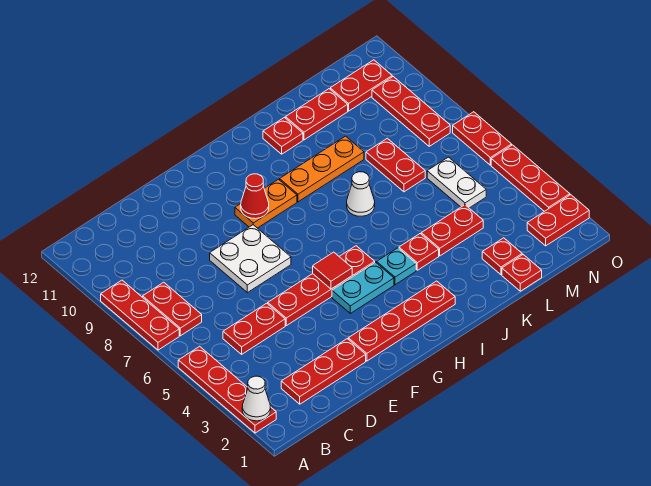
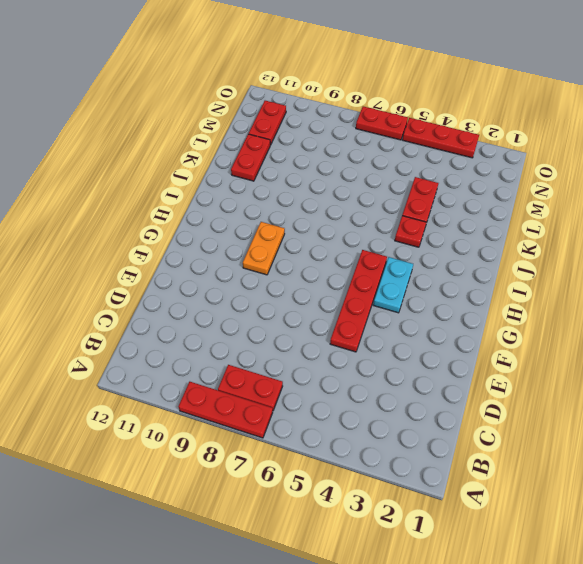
none -> red plate A2:A5 level 1
none -> red plate C2:E2 level 1
none -> red plate C5:D5 level 1

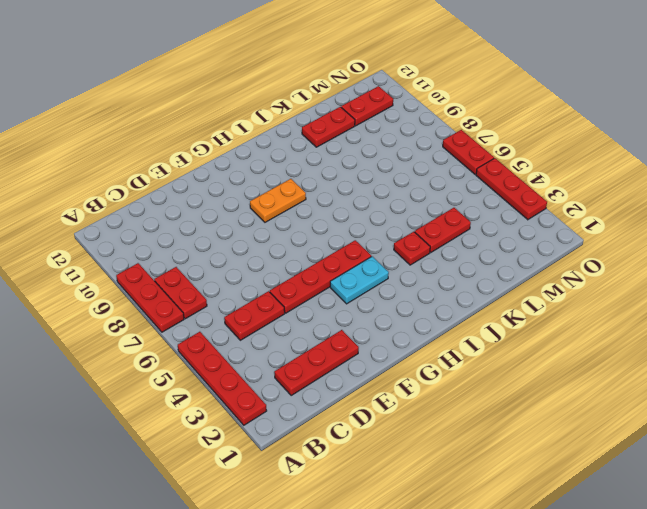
none -> white plate E7:F8 level 1
none -> red plate F2:I2 level 1
none -> cyan plate I4 level 1

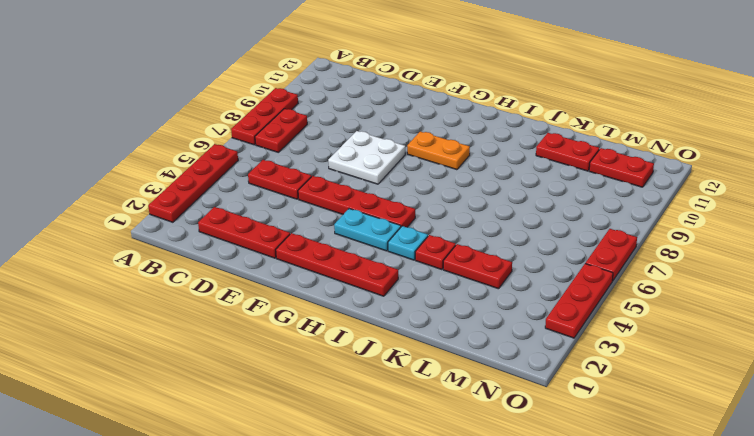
none -> orange plate I9:K9 level 1
none -> white cone J7 level 1
none -> red plate J11 level 1

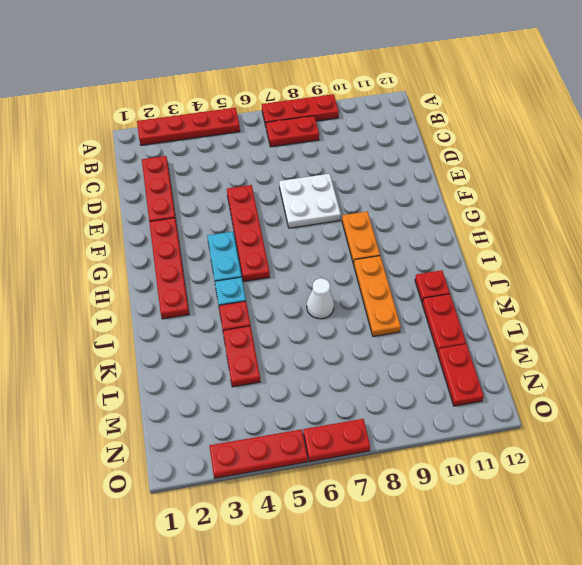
none -> red plate C5:D5 level 1
none -> red plate L1 level 1
none -> red plate L2 level 1

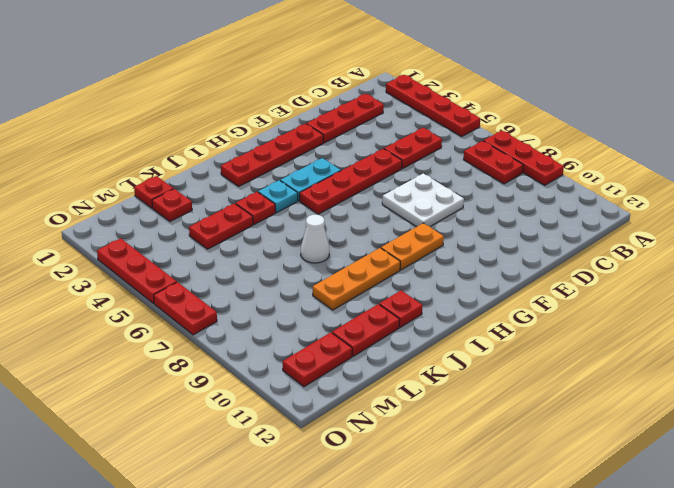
none -> red plate L7:L8 level 1
none -> white plate M5:M6 level 1
none -> red plate N2:O2 level 1

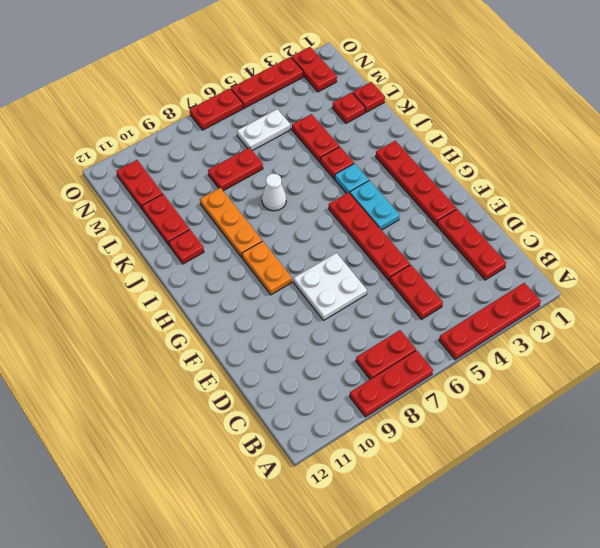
none -> red plate N8:N10 level 1
none -> white cone A2 level 2
none -> red tile G5 level 2

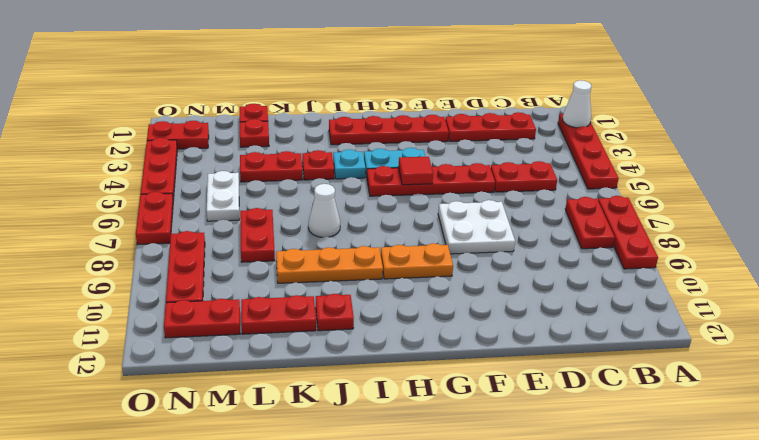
none -> red cone G9 level 2

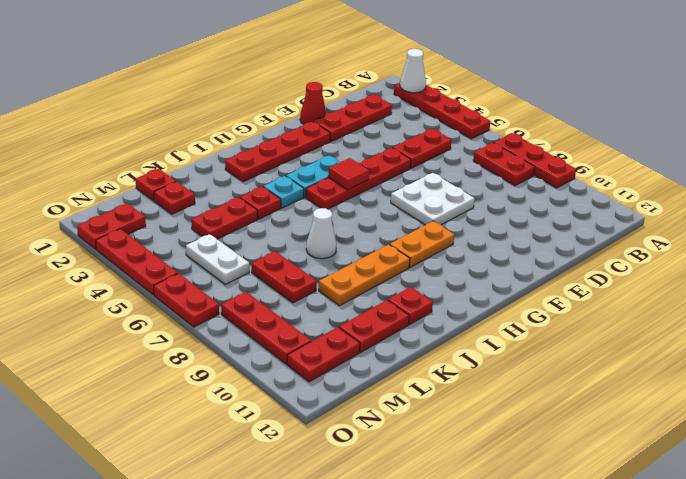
red cone E1 level 1 -> red cone G9 level 2

